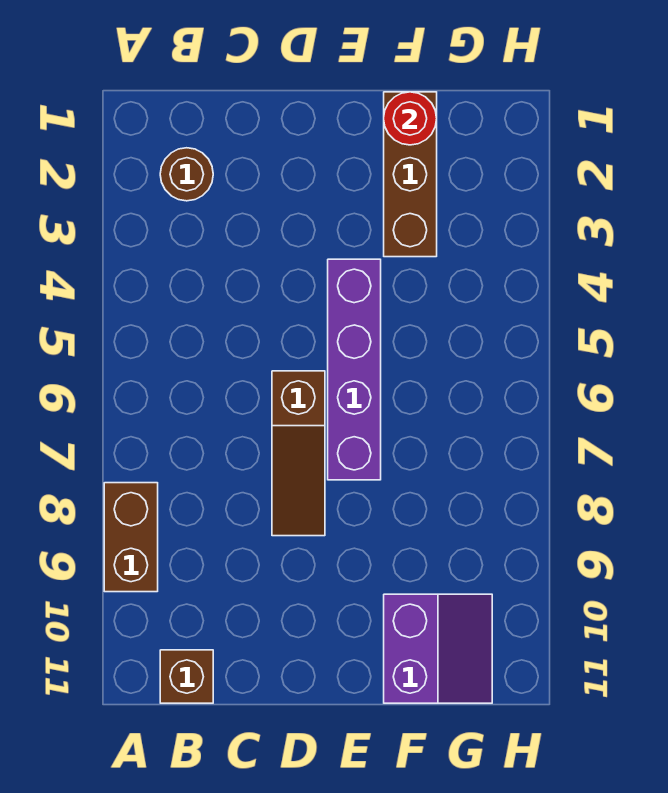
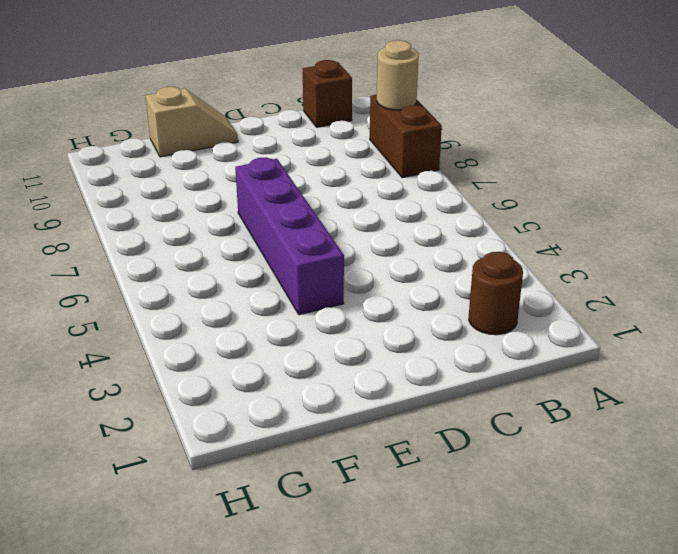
tan round brick A9 level 2 -> none
tan slope E11:F11 level 1 top F -> purple slope F10:G11 level 1 top F
none -> brown slope D6:D8 level 1 top 6
none -> brown brick F1:F3 level 1

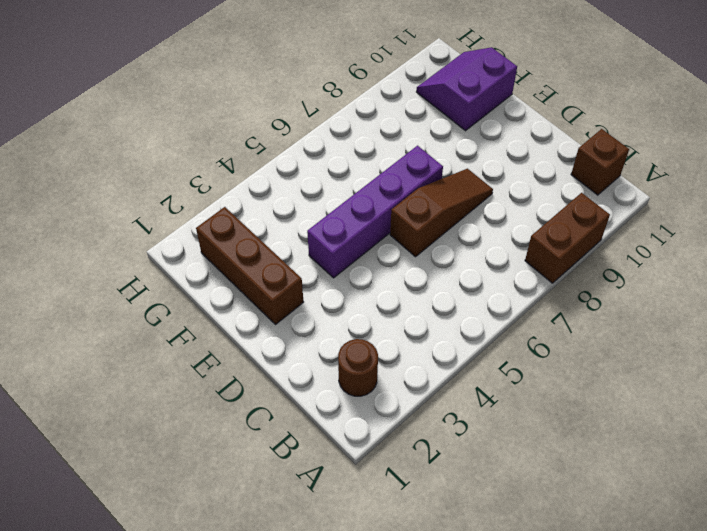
brown brick E2:G2 level 1 -> brown brick F1:F3 level 1
none -> red round brick F1 level 2

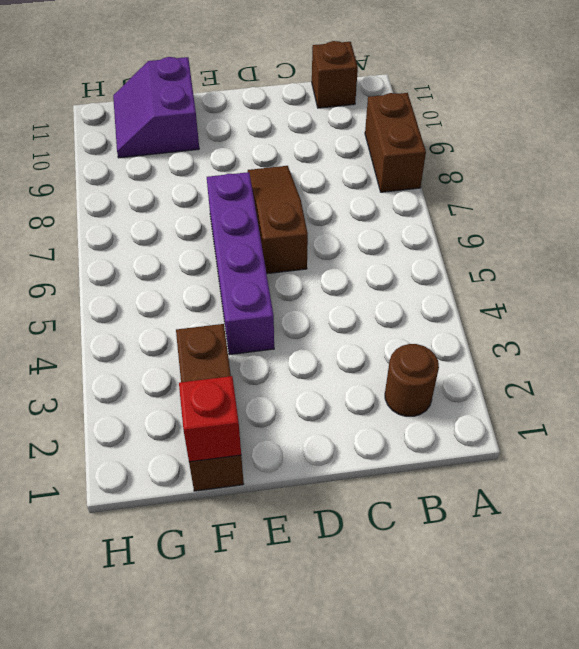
red brick F1 level 2 -> red round brick F1 level 2

